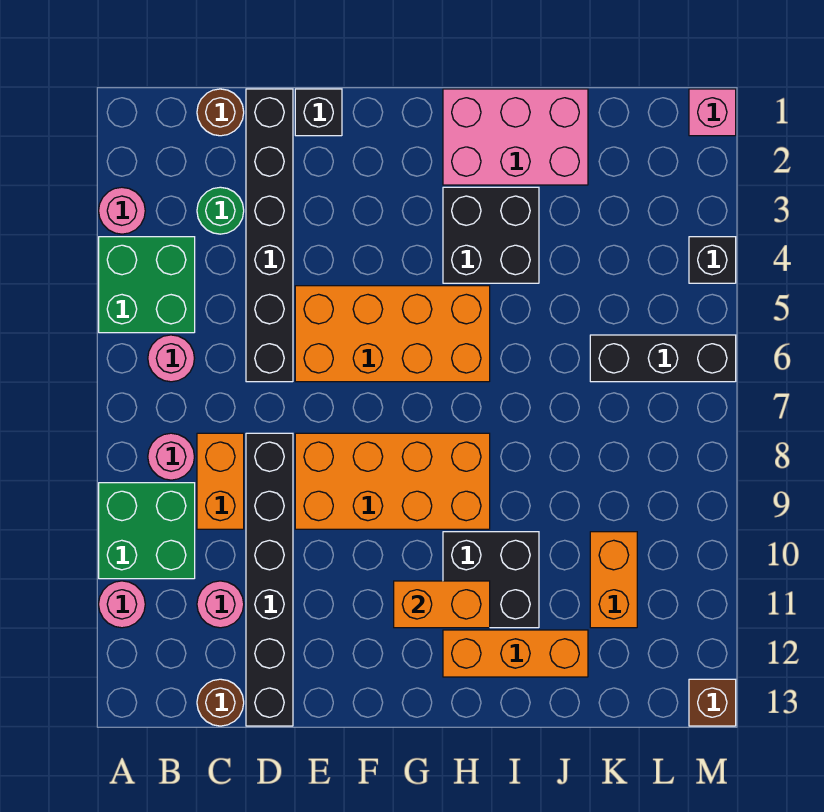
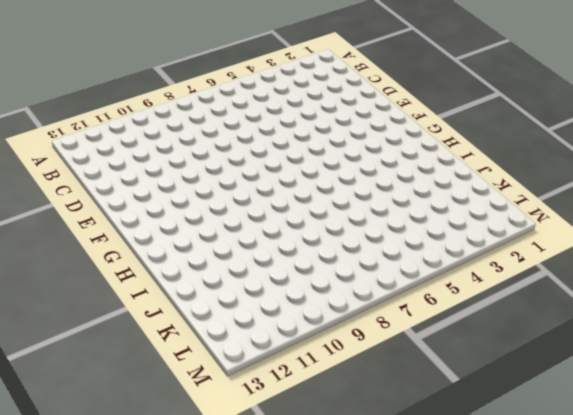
none -> pink round brick A3 level 1
none -> green brick A4:B5 level 1
none -> green brick A9:B10 level 1

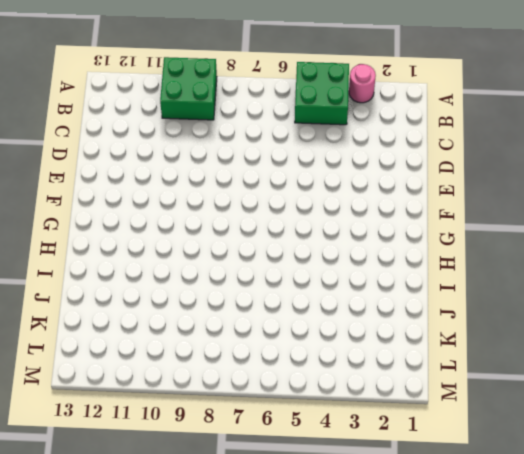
none -> pink round brick A11 level 1
none -> pink round brick B6 level 1
none -> pink round brick B8 level 1

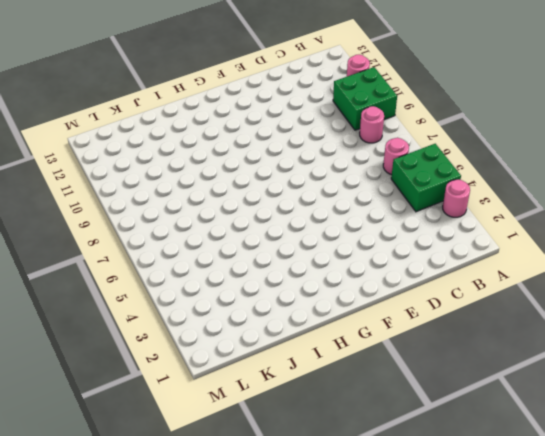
none -> brown round brick C1 level 1
none -> green round brick C3 level 1
none -> orange brick C8:C9 level 1

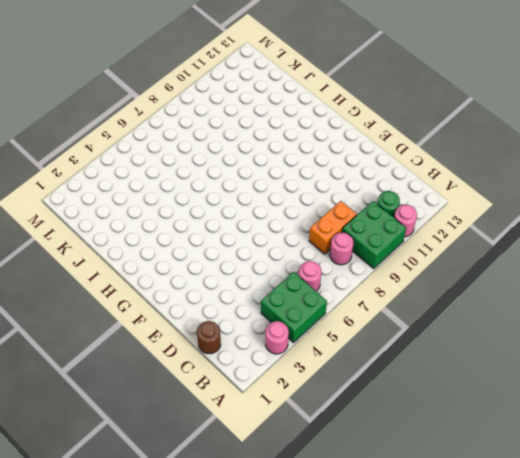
green round brick B11 level 1 -> green round brick C3 level 1
none -> pink round brick C11 level 1
none -> brown round brick C13 level 1
none -> black brick D1:D6 level 1

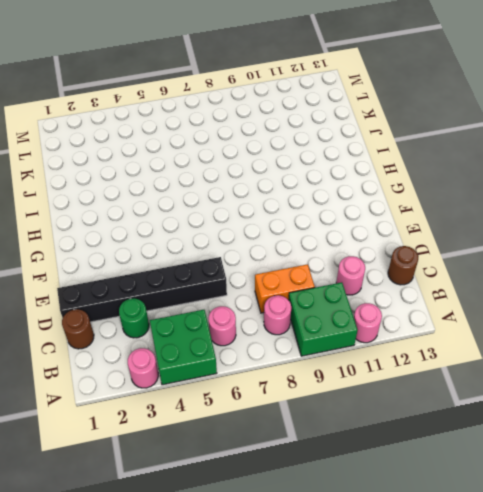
none -> black brick D8:D13 level 1
none -> black brick E1 level 1
none -> orange brick E5:H6 level 1

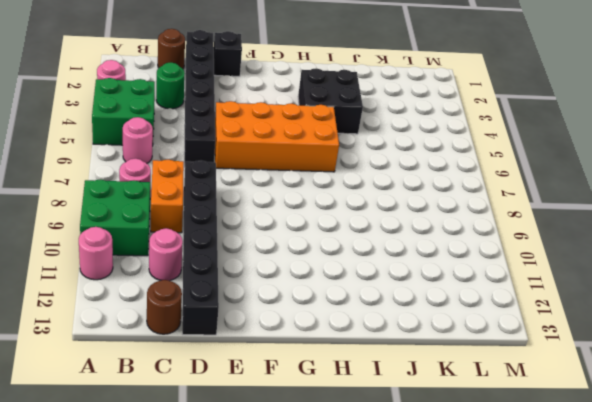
none -> orange brick E8:H9 level 1
none -> pink brick H1:J2 level 1
none -> black brick H10:I11 level 1

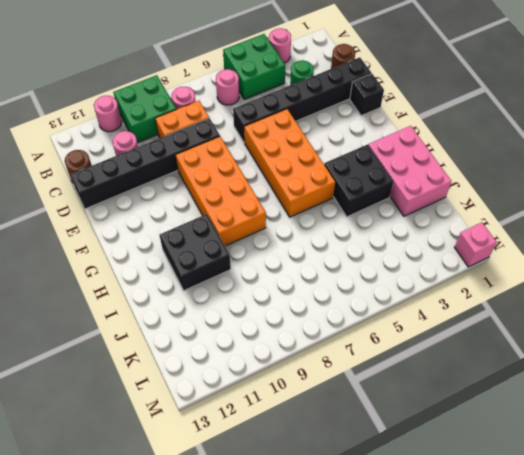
none -> orange brick H12:J12 level 1
none -> black brick K6:M6 level 1
none -> orange brick K10:K11 level 1

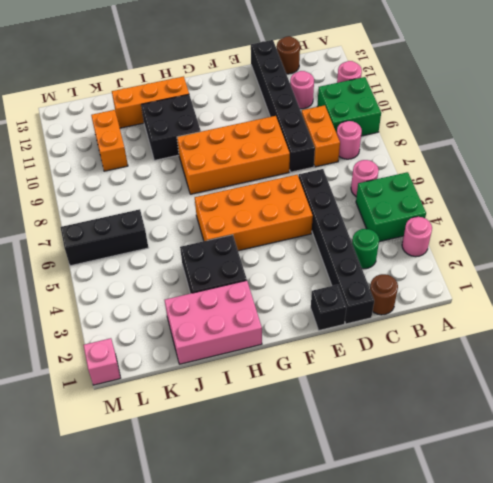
none -> black brick M4 level 1
none -> brown brick M13 level 1
none -> orange brick G11:H11 level 2

